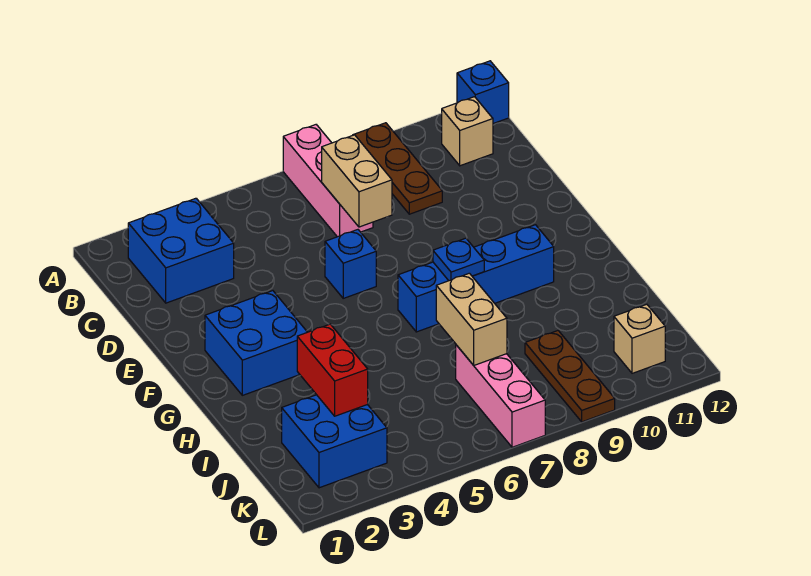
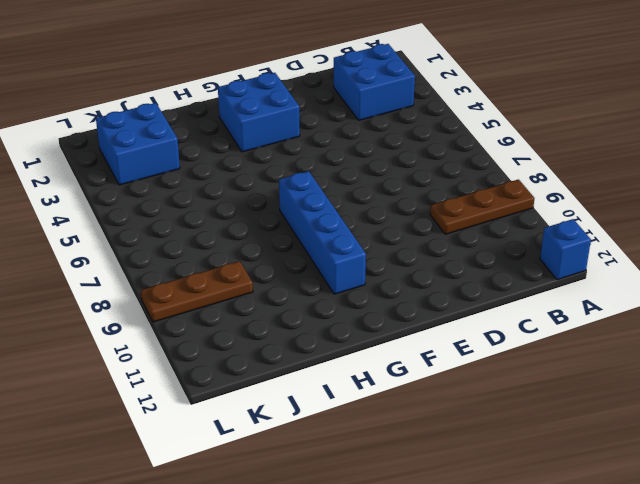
none -> pink brick A7:C7 level 1
none -> tan brick B11 level 1
none -> blue brick E6 level 1

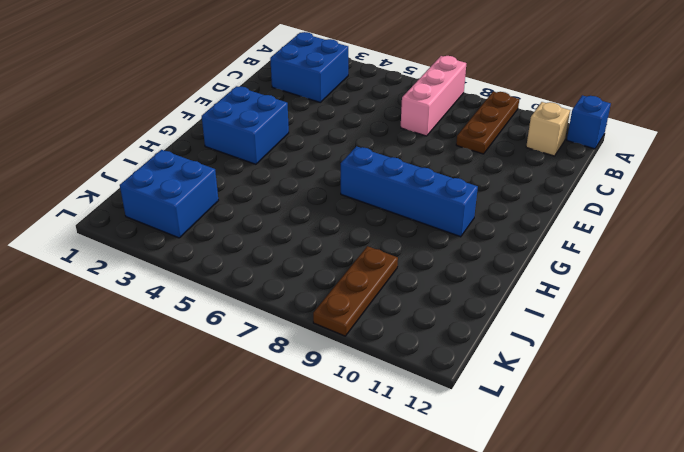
none -> blue brick E6 level 1
none -> pink brick J7:L7 level 1
none -> tan brick K11 level 1

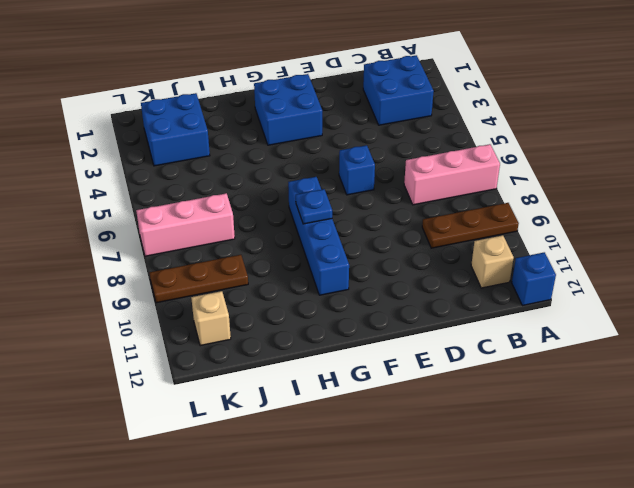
none -> tan brick C7:D7 level 2
none -> red brick I3:J3 level 2
none -> tan brick I7:J7 level 2

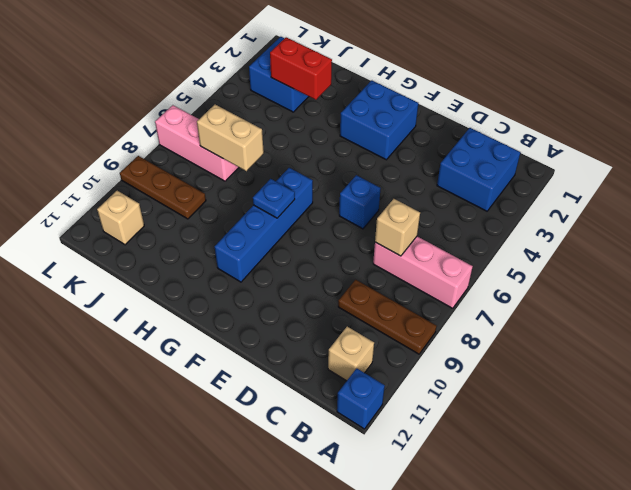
tan brick C7 level 2 -> tan brick C7:D7 level 2

